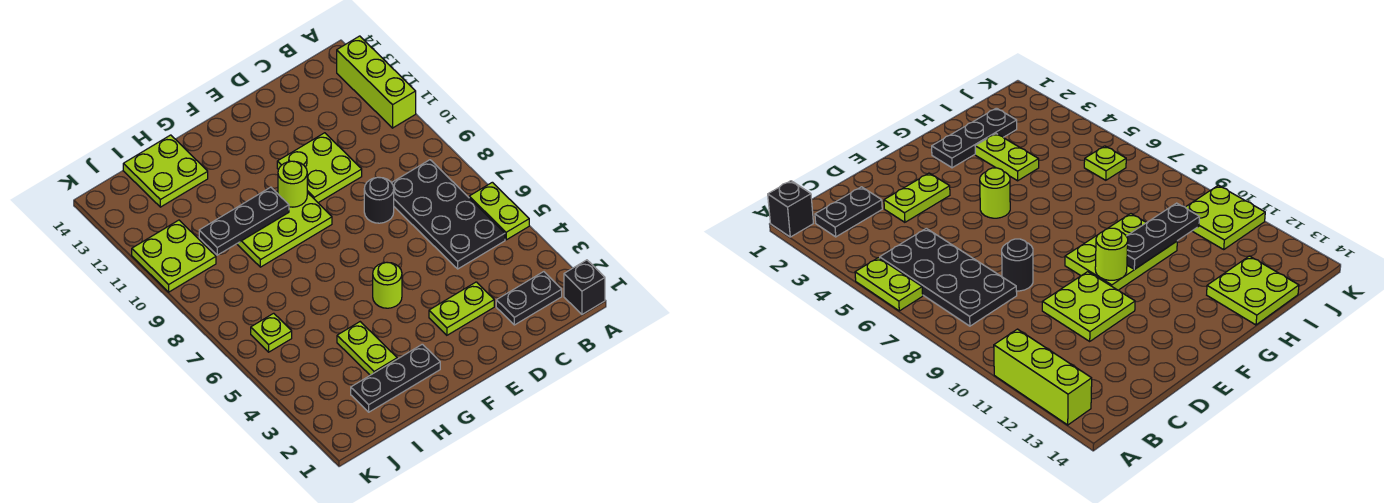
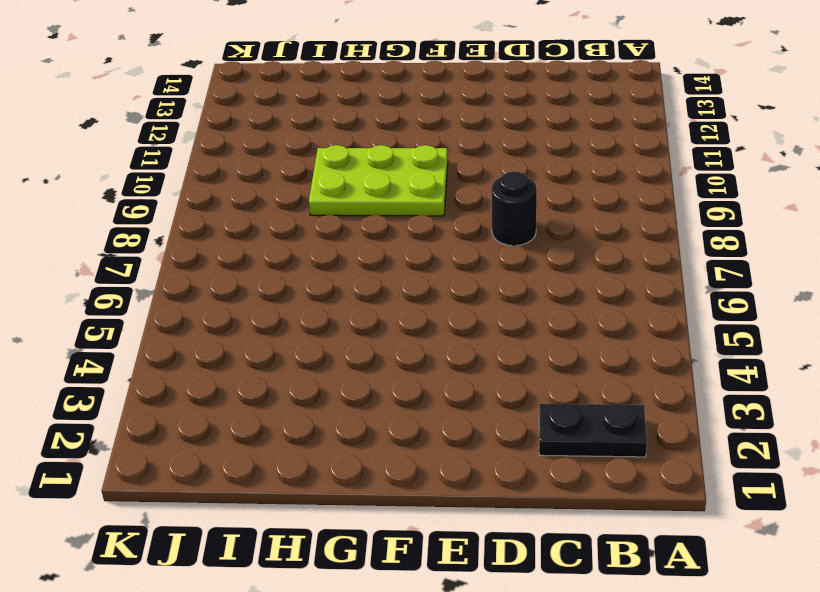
none -> black brick A1 level 1
none -> lime plate A5:A6 level 1
none -> lime brick A11:A13 level 1

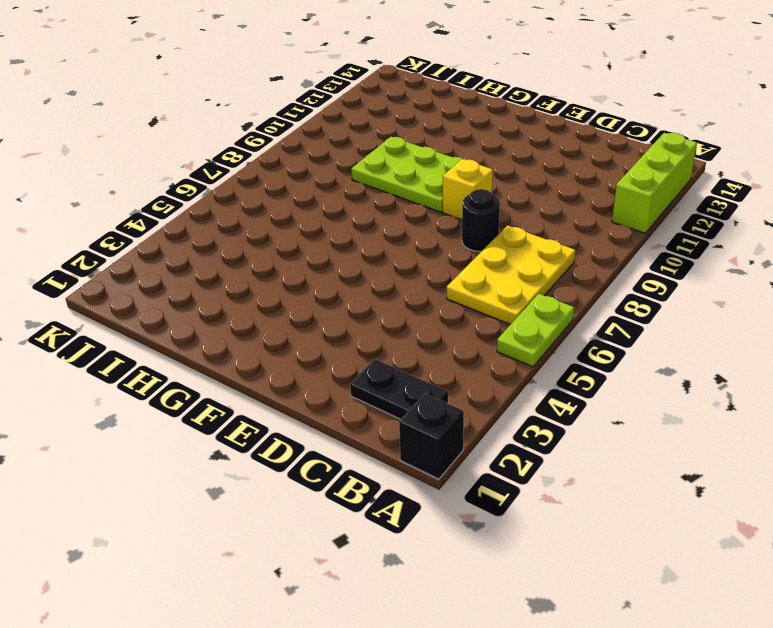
yellow plate B6:C8 level 1 -> black plate B5:C8 level 1
yellow brick E9 level 1 -> none
none -> lime plate D3:E3 level 1
none -> lime plate D10:E11 level 1
none -> lime round brick F5 level 1

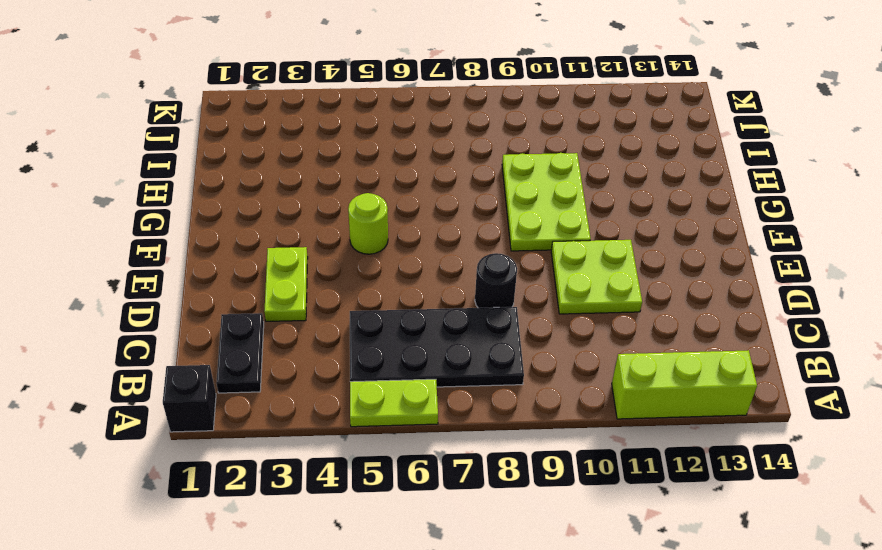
none -> black plate G2:I2 level 1
none -> lime plate H3:H4 level 1
none -> lime plate H13:I14 level 1

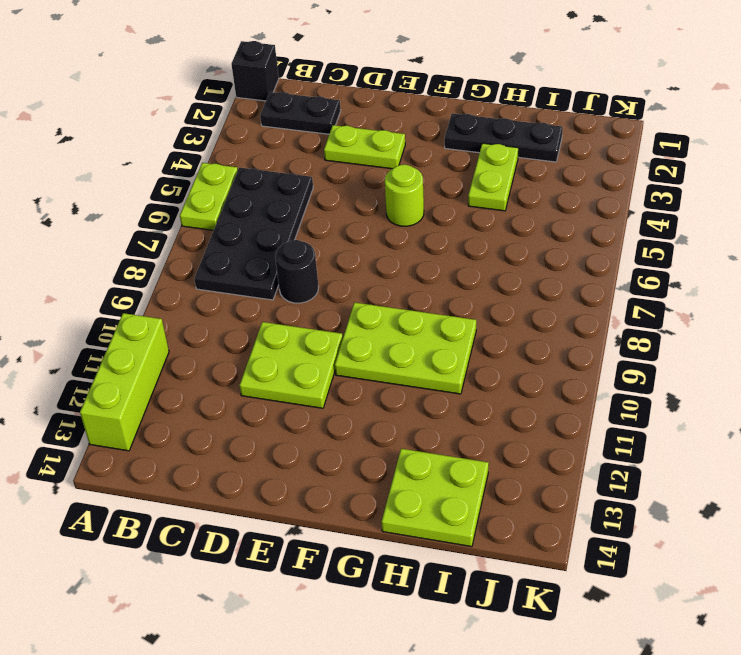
none -> lime plate J6 level 1
none -> lime plate J10:K11 level 1
none -> lime round brick F10 level 2

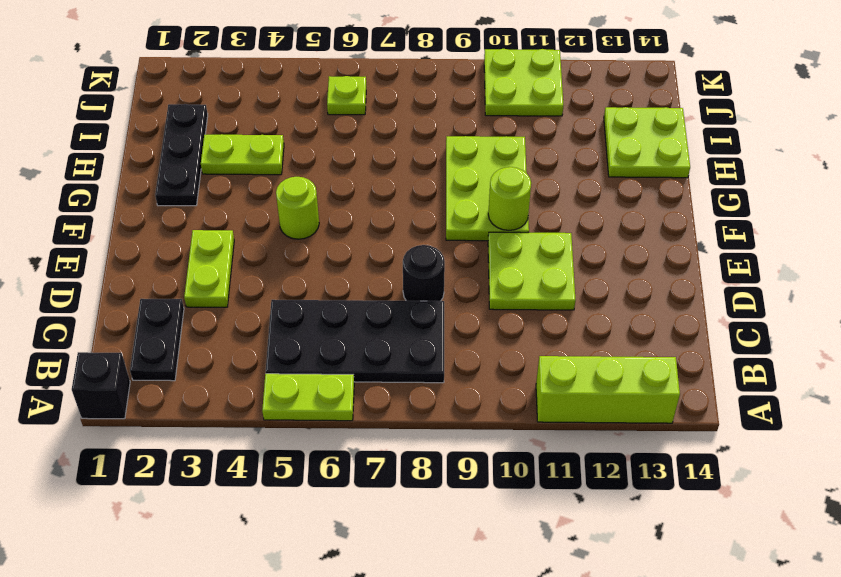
none -> black plate G10:I10 level 2

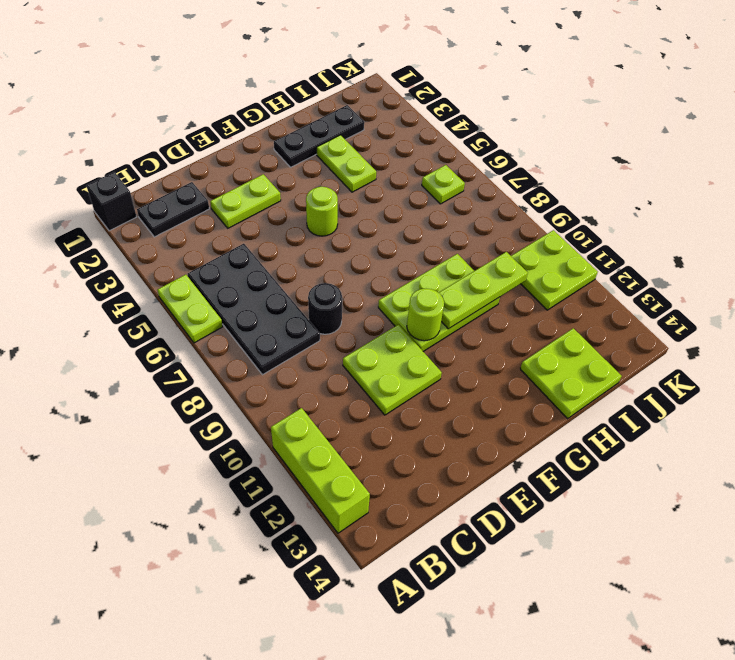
lime plate G10:I10 level 2 -> black plate G10:I10 level 2

